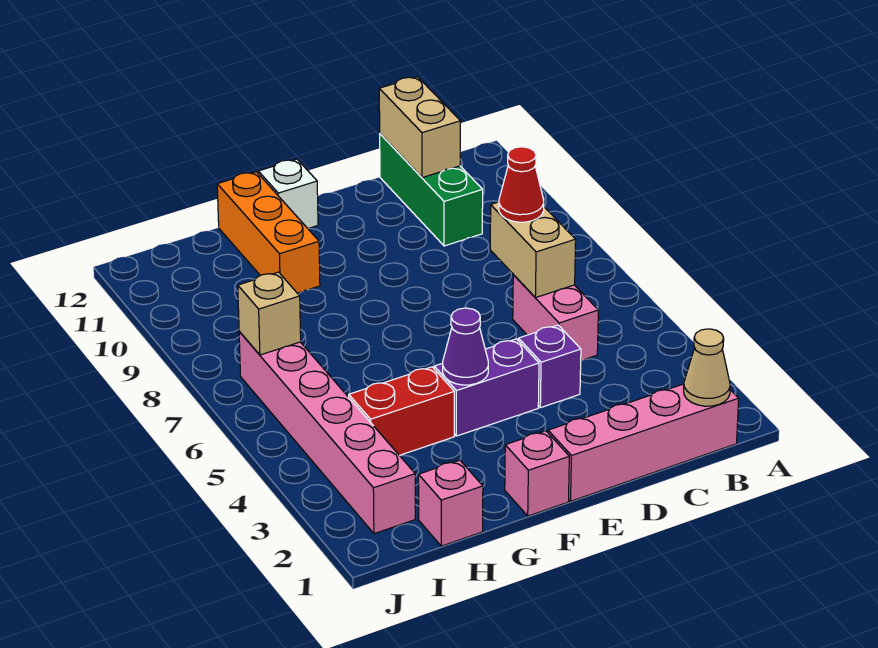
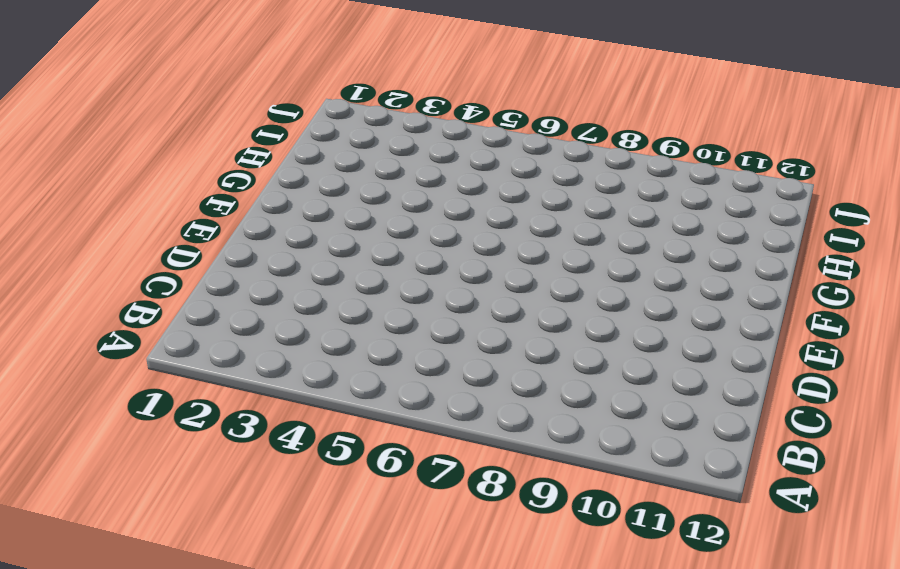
none -> pink brick B1:E1 level 1
none -> pink brick C5:C6 level 1
none -> green brick C10:C12 level 1

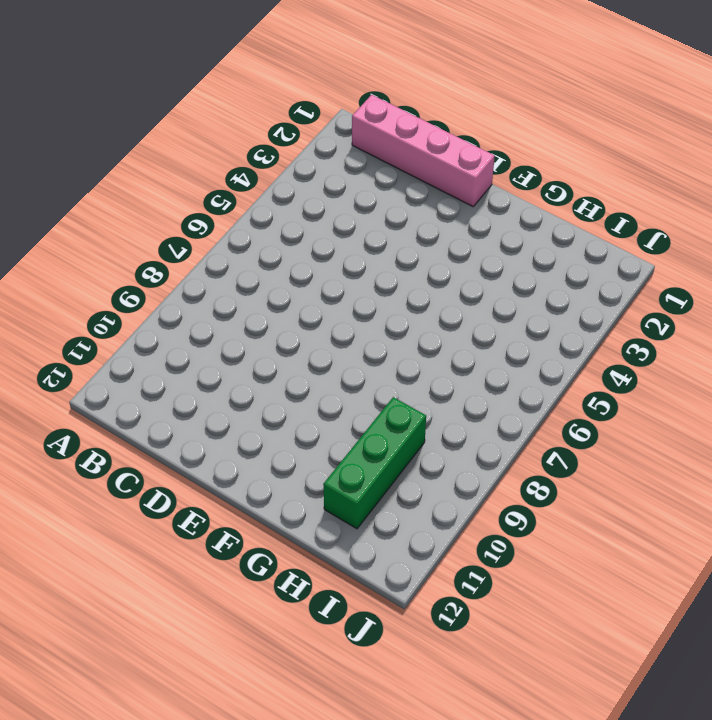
green brick H9:H11 level 1 -> green brick C10:C12 level 1
none -> pink brick C5:C6 level 1
none -> purple brick D4 level 1
none -> purple brick E4:F4 level 1

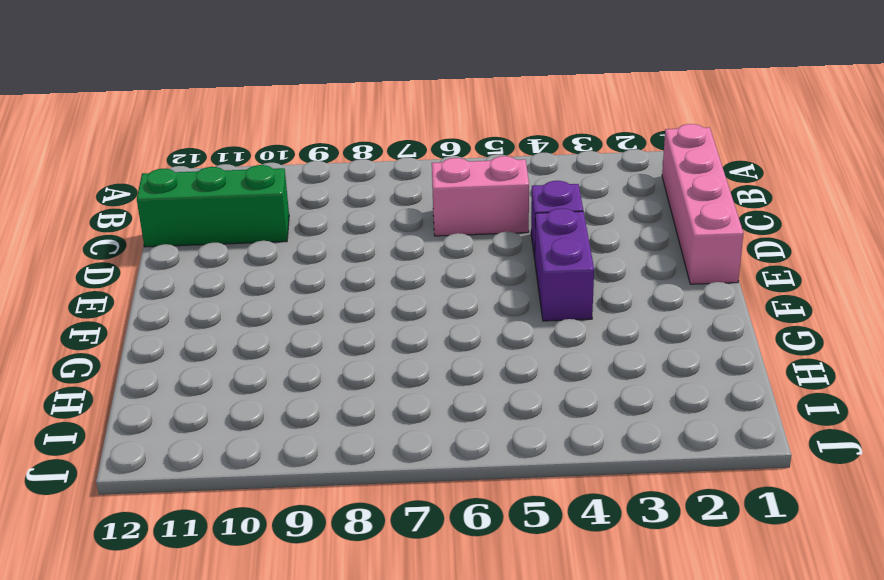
none -> pink brick F1 level 1
none -> white brick F12 level 1
none -> red brick G4:H4 level 1

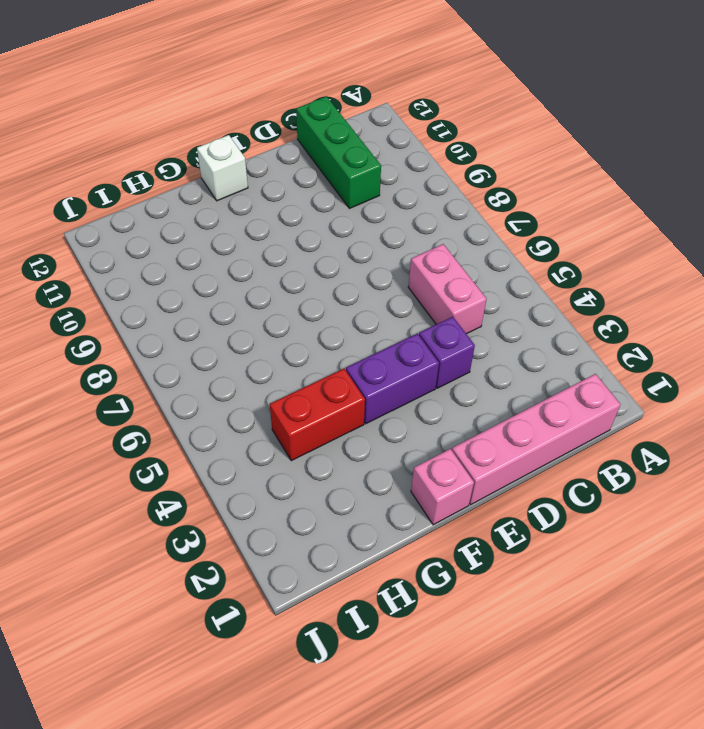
none -> orange brick G10:G12 level 1
none -> pink brick H1 level 1
none -> pink brick I2:I7 level 1

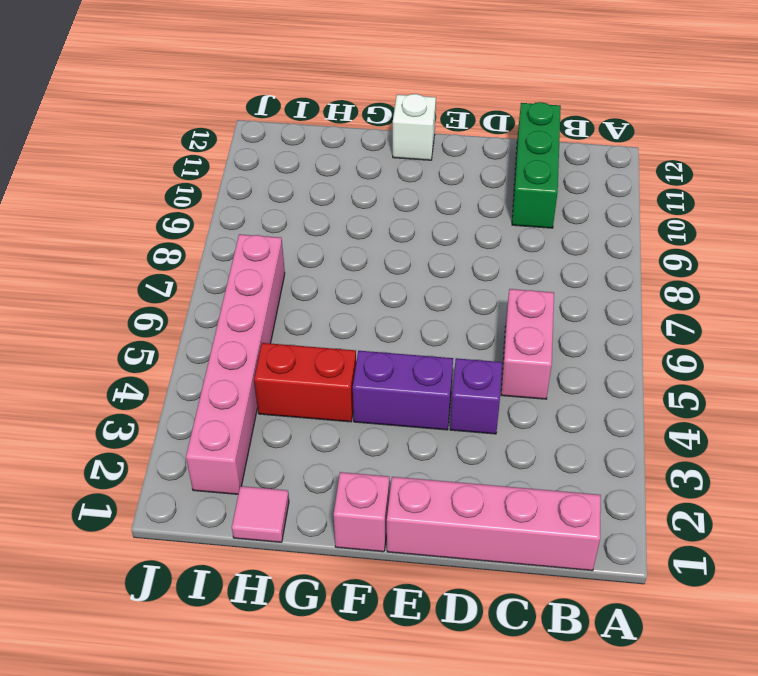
pink tile H1 level 1 -> pink brick H1 level 1
none -> orange brick G10:G12 level 1
none -> tan cone B1 level 2
none -> tan brick C6:C7 level 2

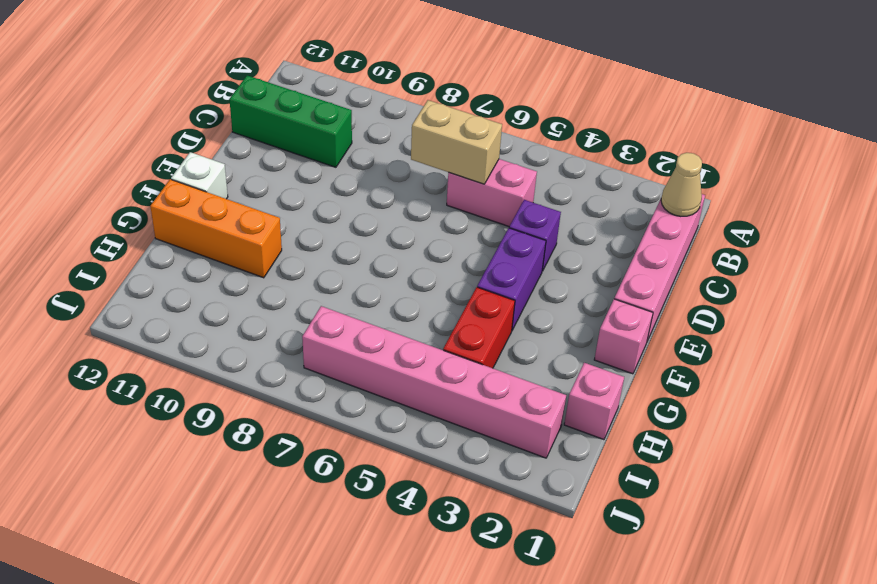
none -> tan brick C11:C12 level 2
none -> purple cone F4 level 2
none -> tan brick I7 level 2

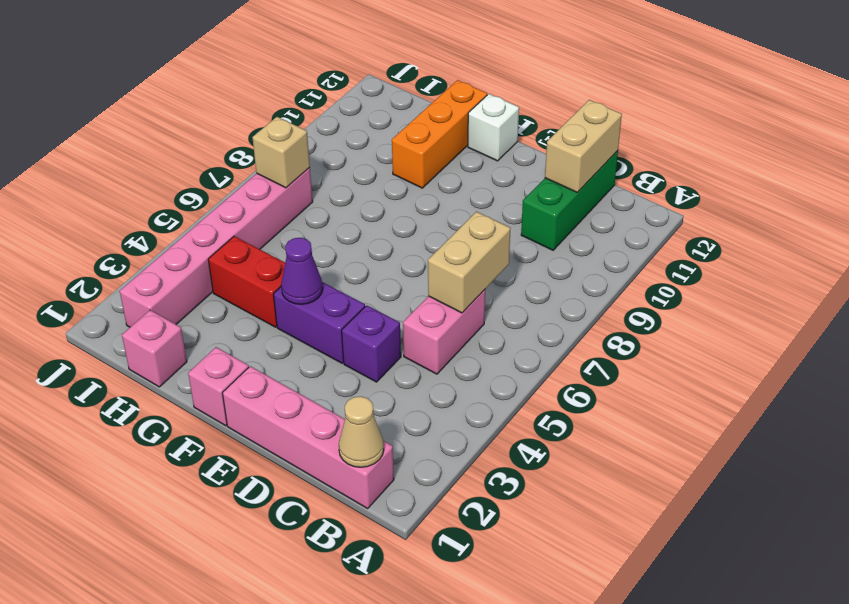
none -> red cone C7 level 3

